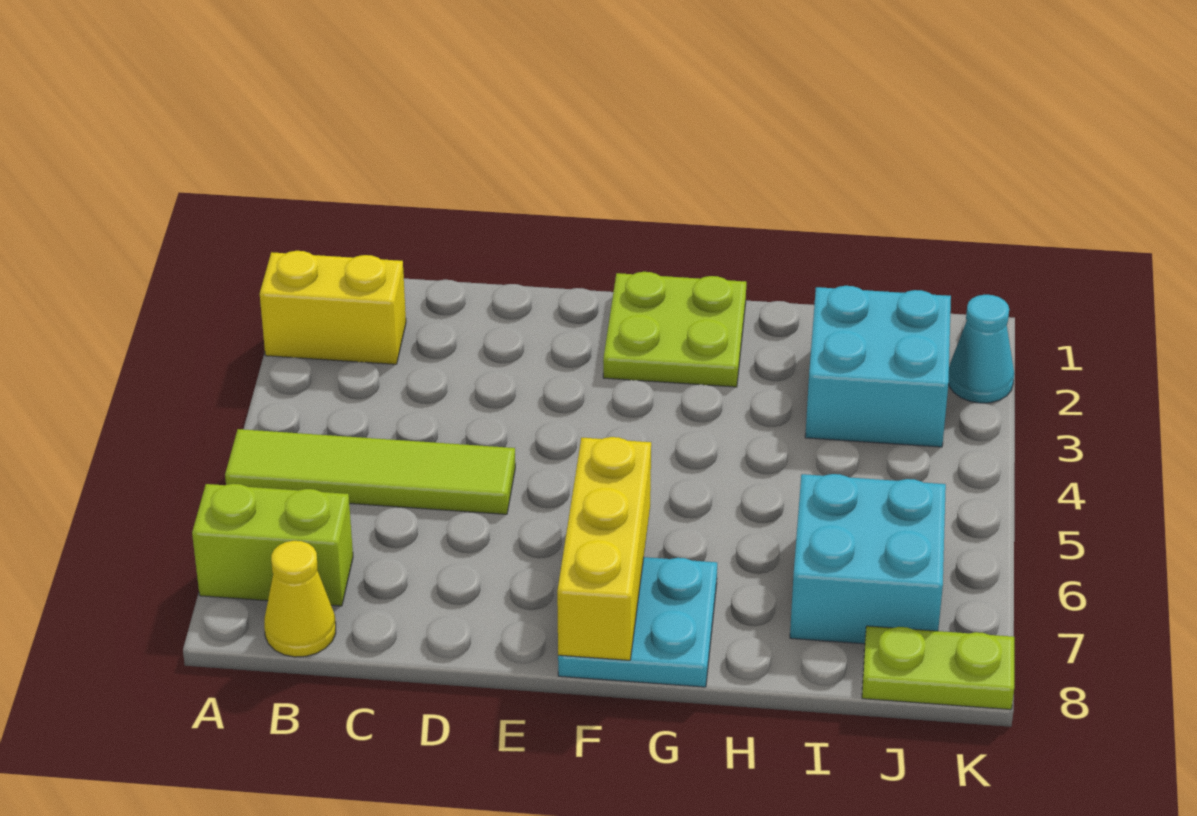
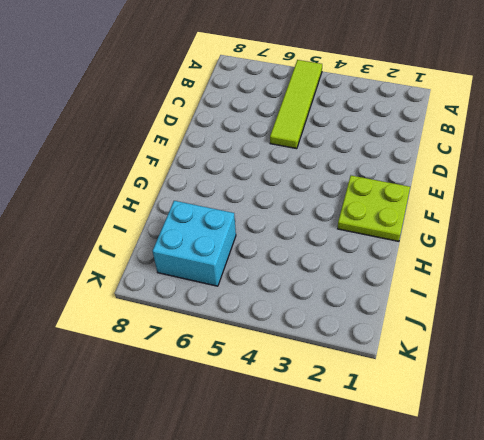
none -> yellow brick A2:B2 level 1
none -> lime brick A7:B7 level 1

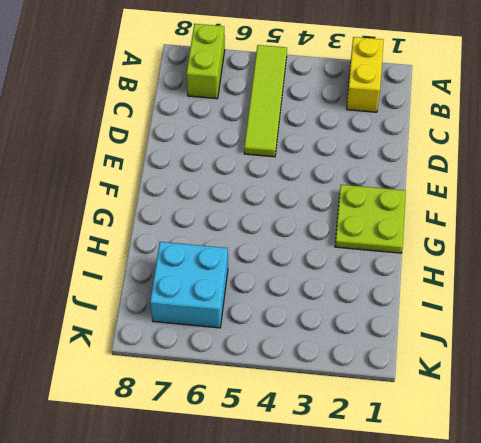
none -> yellow cone B8 level 1
none -> cyan plate F7:G8 level 1

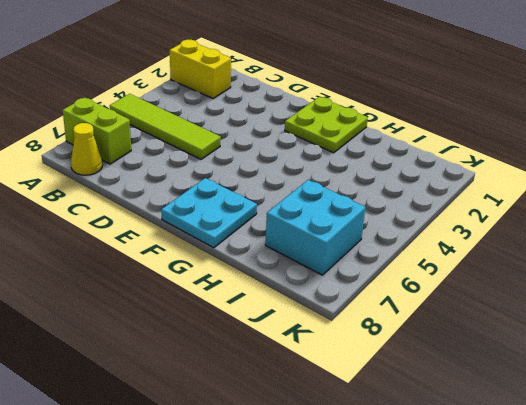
none -> cyan brick I2:J3 level 1
none -> lime plate J8:K8 level 1

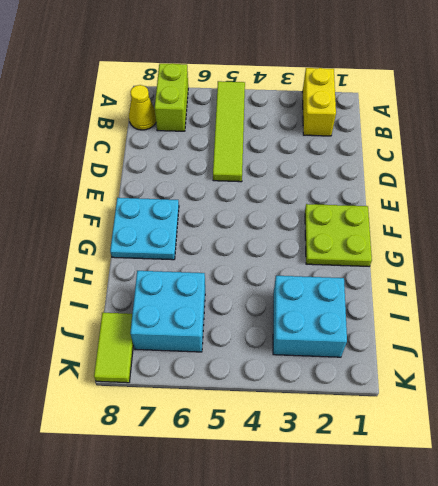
lime tile J8:K8 level 1 -> lime plate J8:K8 level 1
none -> cyan cone K2 level 1
none -> yellow brick F6:F8 level 2

